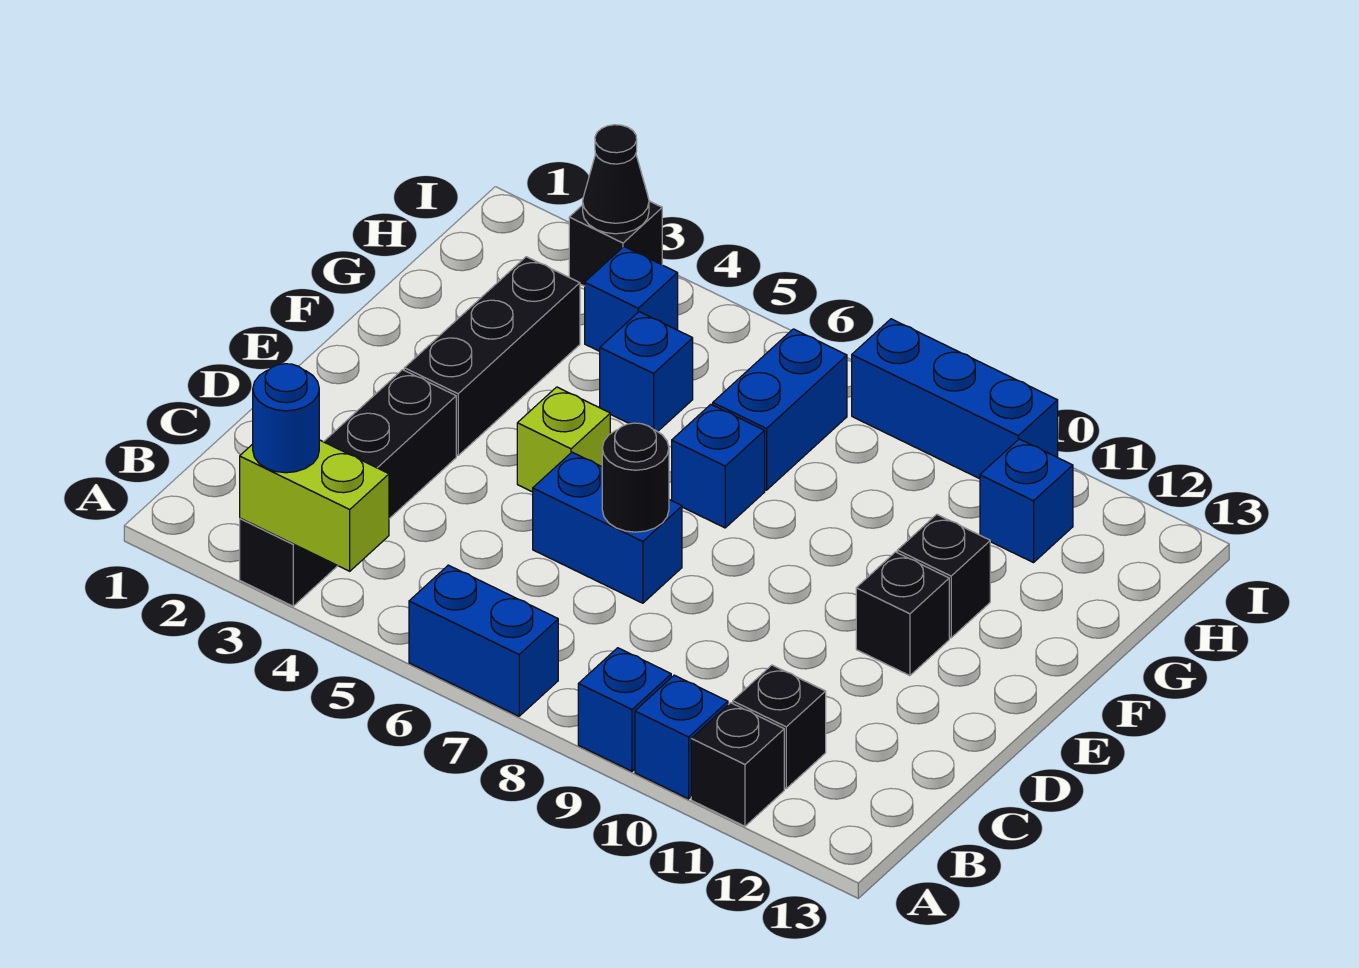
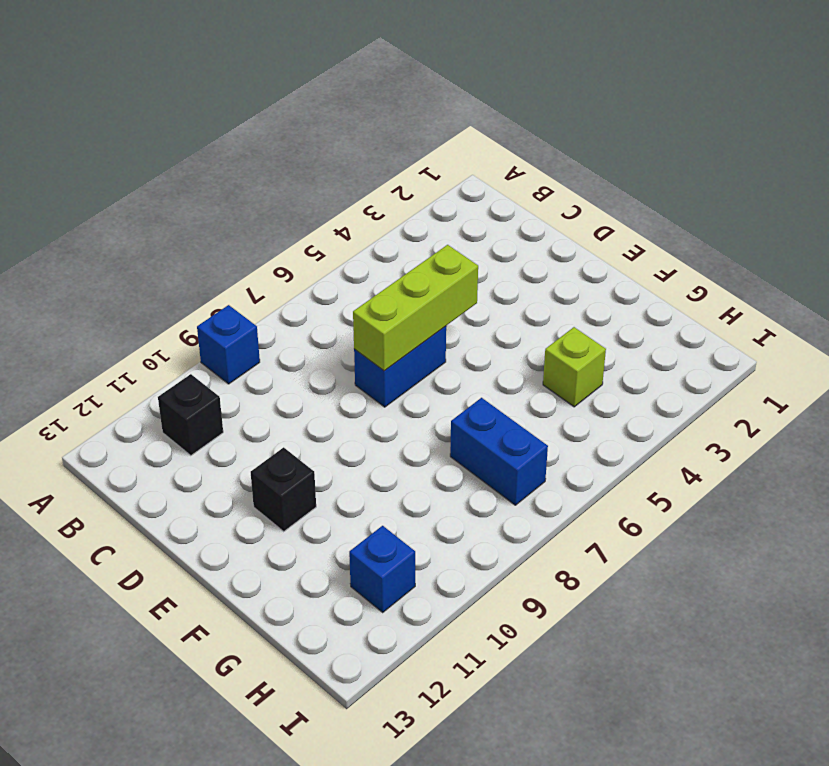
lime brick D5:D7 level 2 -> black round brick D7 level 2
lime brick G4 level 1 -> lime brick E5 level 1
none -> black brick A3:D3 level 1
none -> blue brick A6:A7 level 1
none -> blue brick A10 level 1

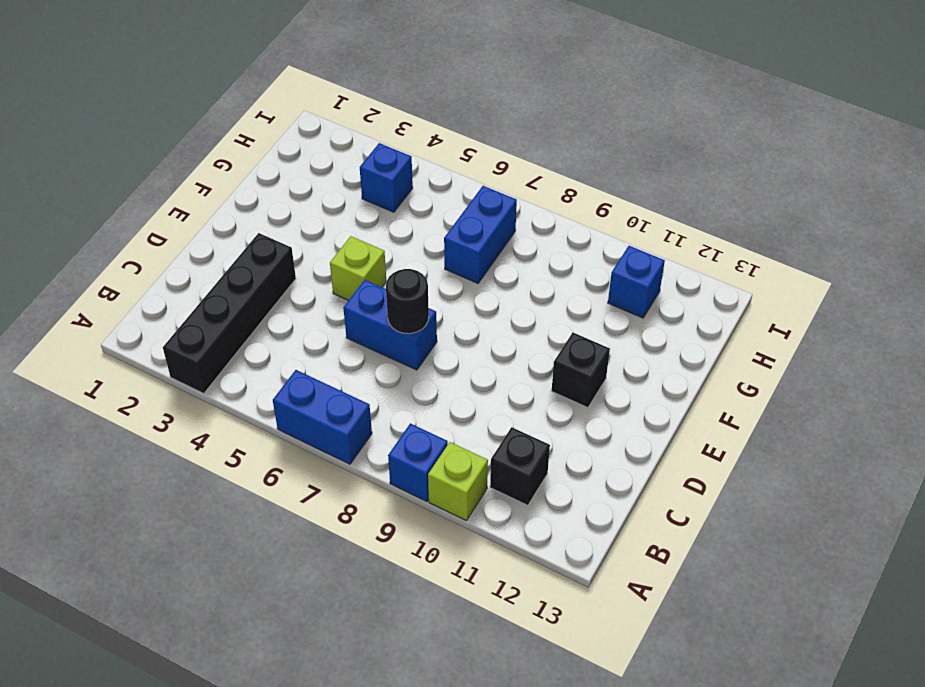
lime brick A10 level 1 -> blue brick A10 level 1
none -> black brick A11 level 1
none -> black brick E3:G3 level 1
none -> blue brick F7 level 1

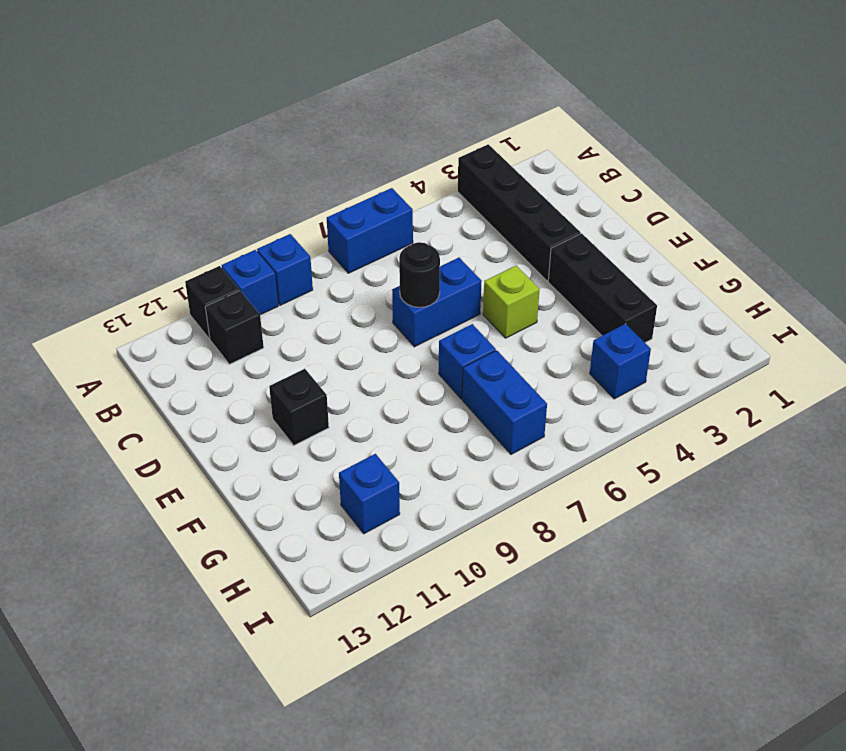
none -> black brick F11 level 1
none -> blue brick G5 level 1
none -> black brick I3 level 1

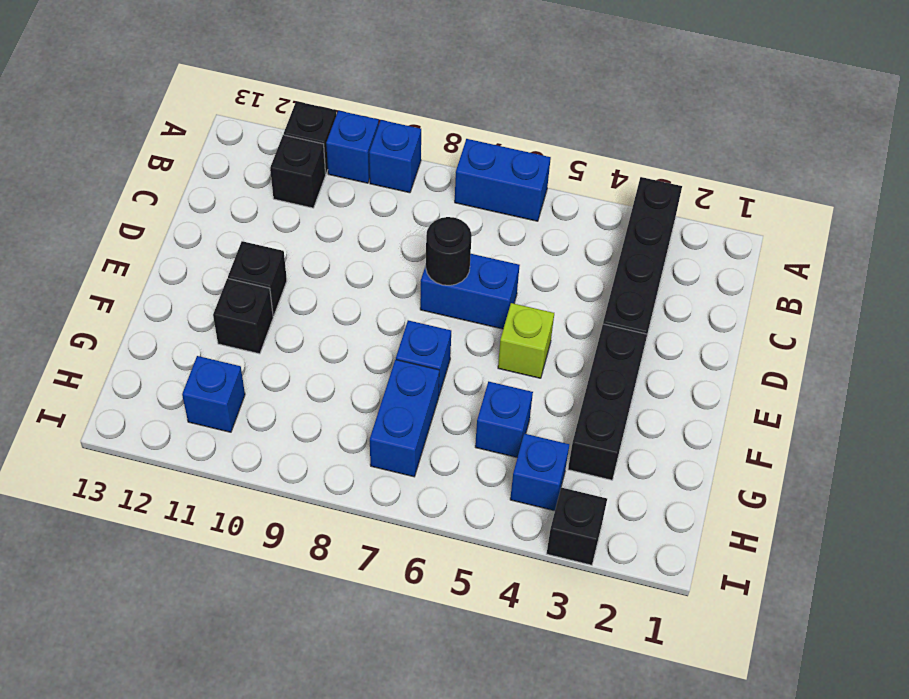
none -> blue brick I8:I10 level 1
none -> lime brick A3:A4 level 2
none -> black cone I3 level 2

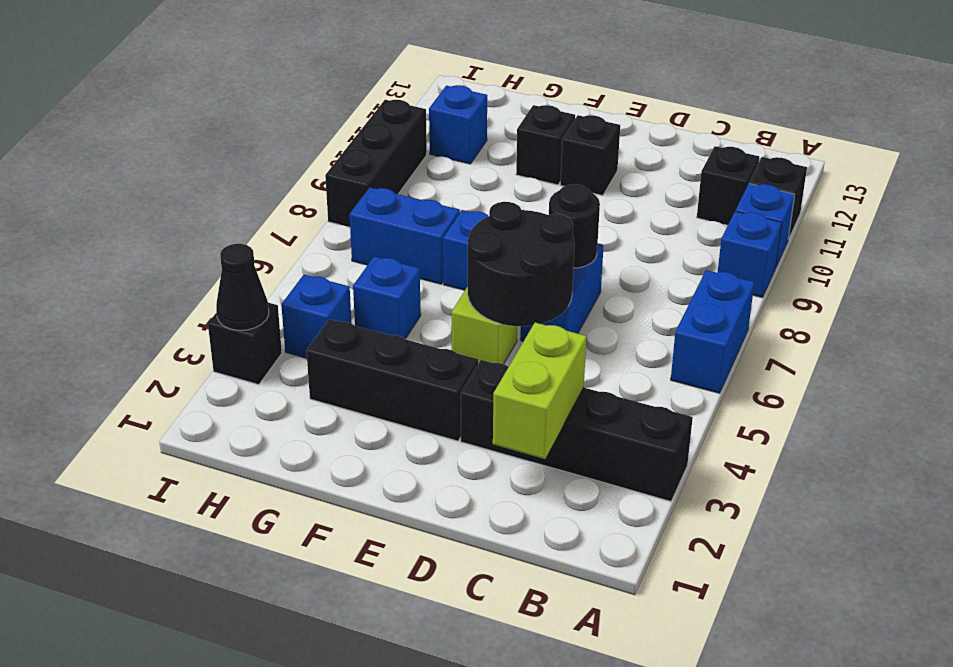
lime brick C2:C3 level 2 -> lime brick A3:A4 level 2
black round brick D5:E6 level 2 -> none
black brick I8:I10 level 1 -> blue brick I8:I10 level 1
none -> blue round brick A3 level 3

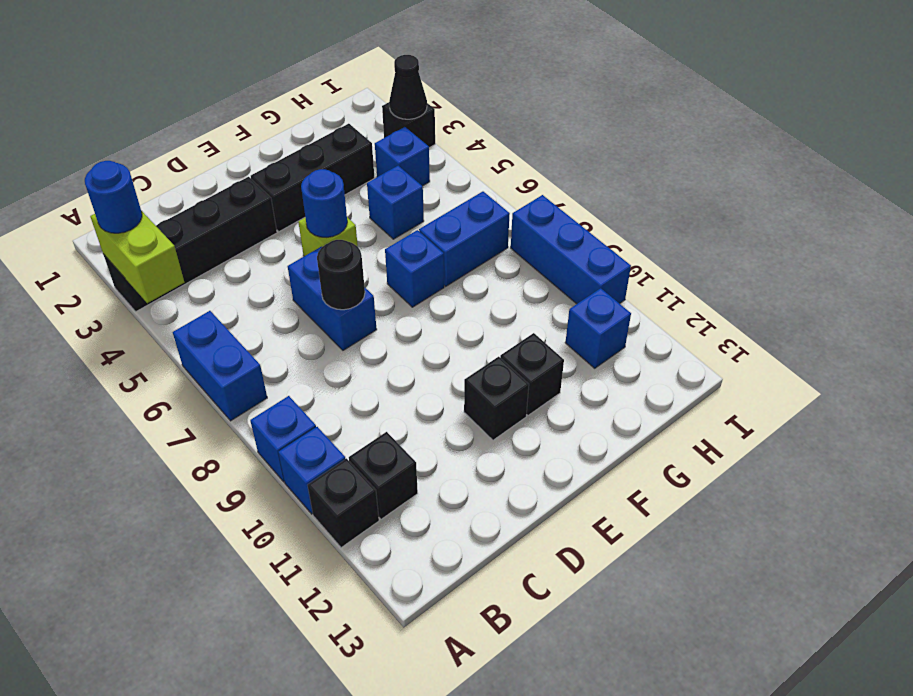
blue round brick E5 level 2 -> none

